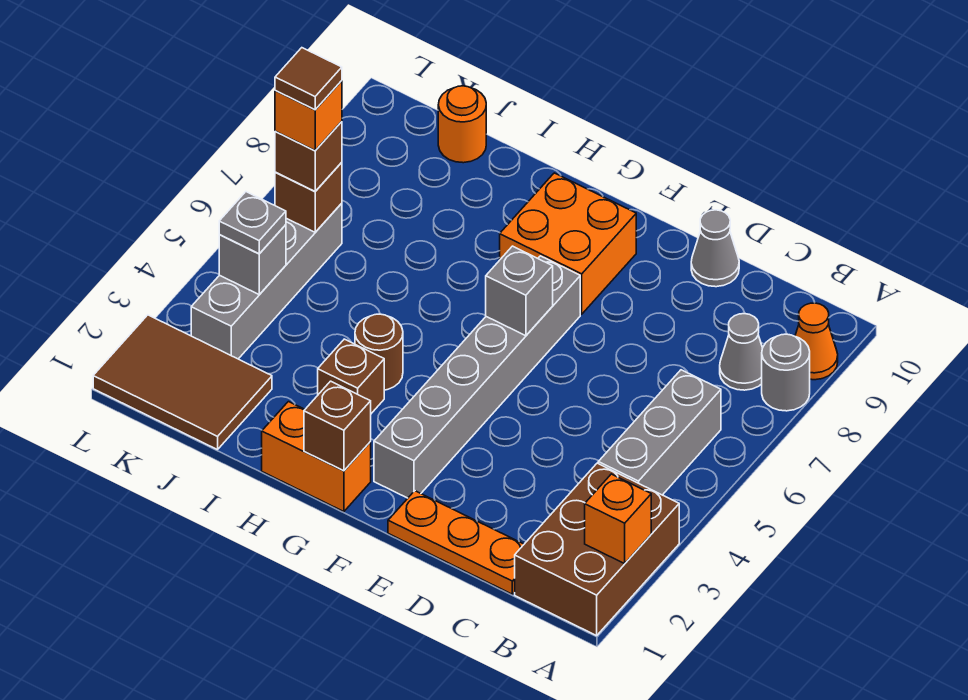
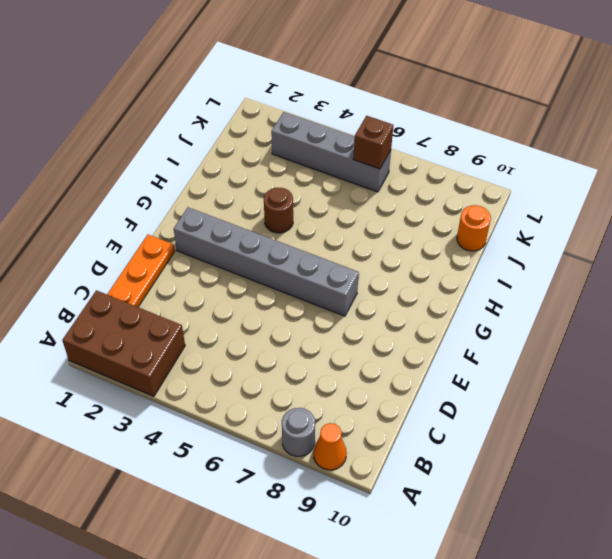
none -> grey brick B4:B6 level 1
none -> grey cone B8 level 1
none -> grey cone D10 level 1

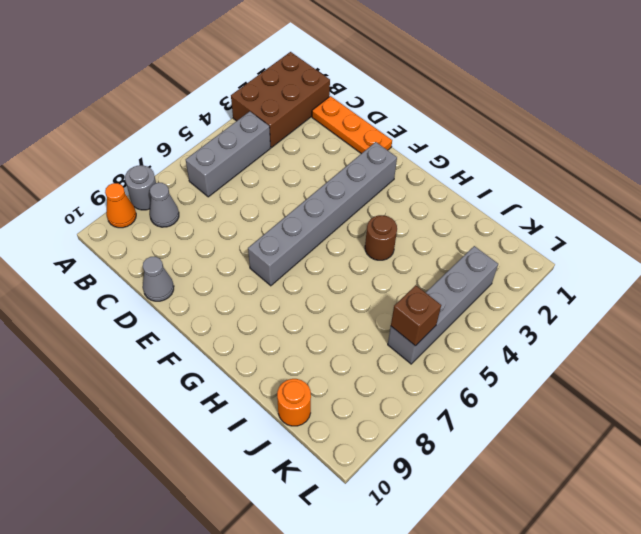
none -> orange brick F8:G9 level 1
none -> orange brick G1:H1 level 1
none -> brown brick H3 level 1

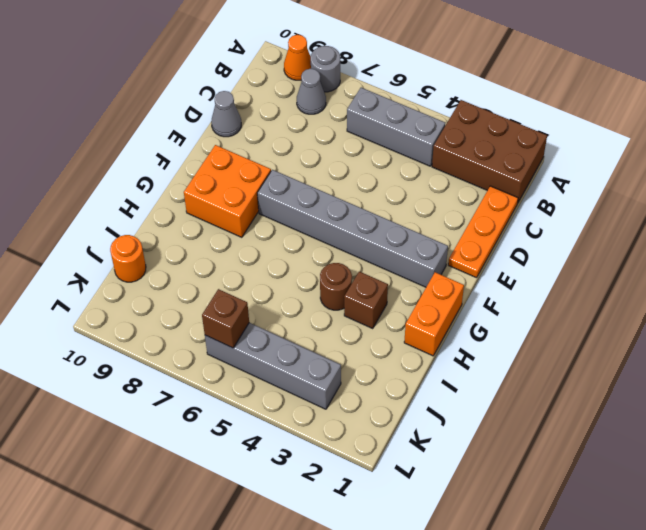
none -> brown tile J1:L2 level 1
none -> orange brick A2 level 2
none -> grey brick F6 level 2

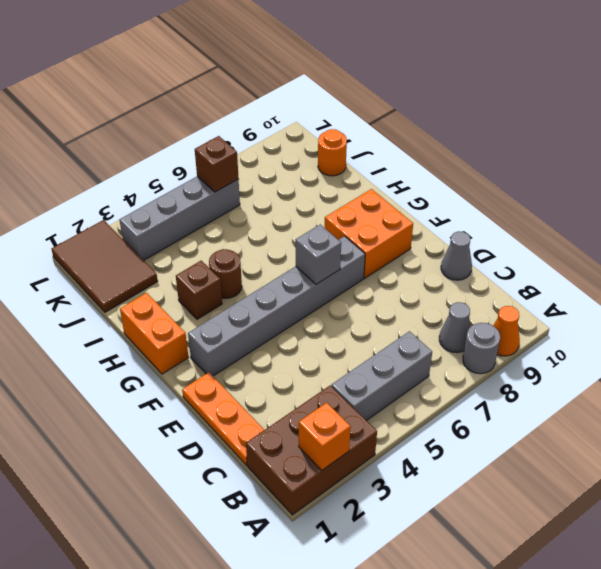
none -> brown brick G1 level 2
none -> grey brick K4 level 2
none -> grey plate K4 level 3

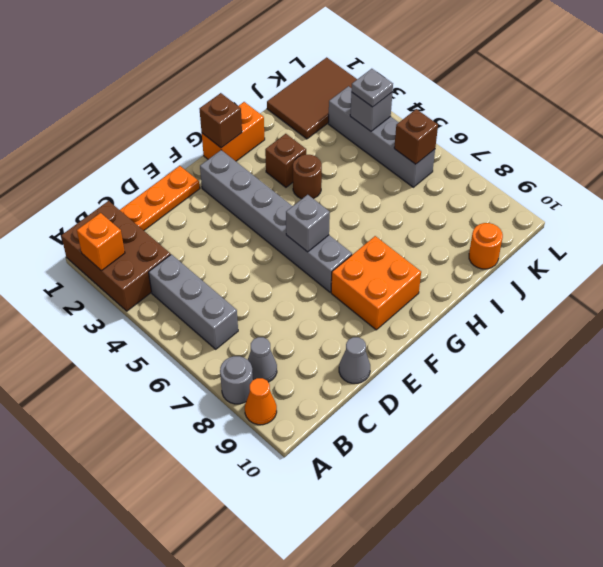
none -> brown brick K6 level 3
none -> orange brick K6 level 4
none -> brown tile K6 level 5

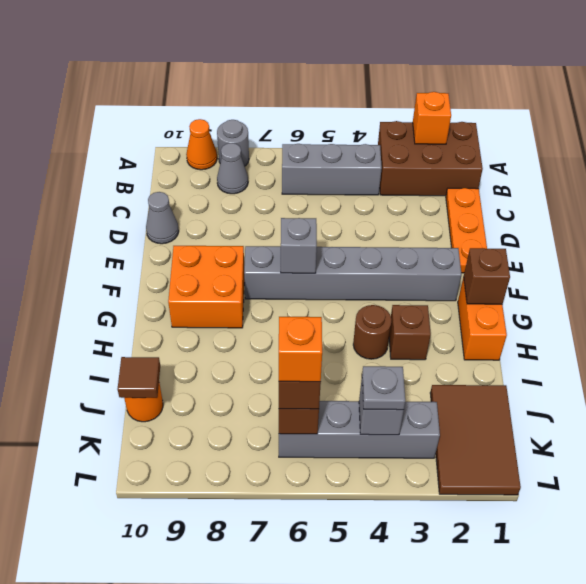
brown tile J10 level 2 -> brown tile K6 level 5

